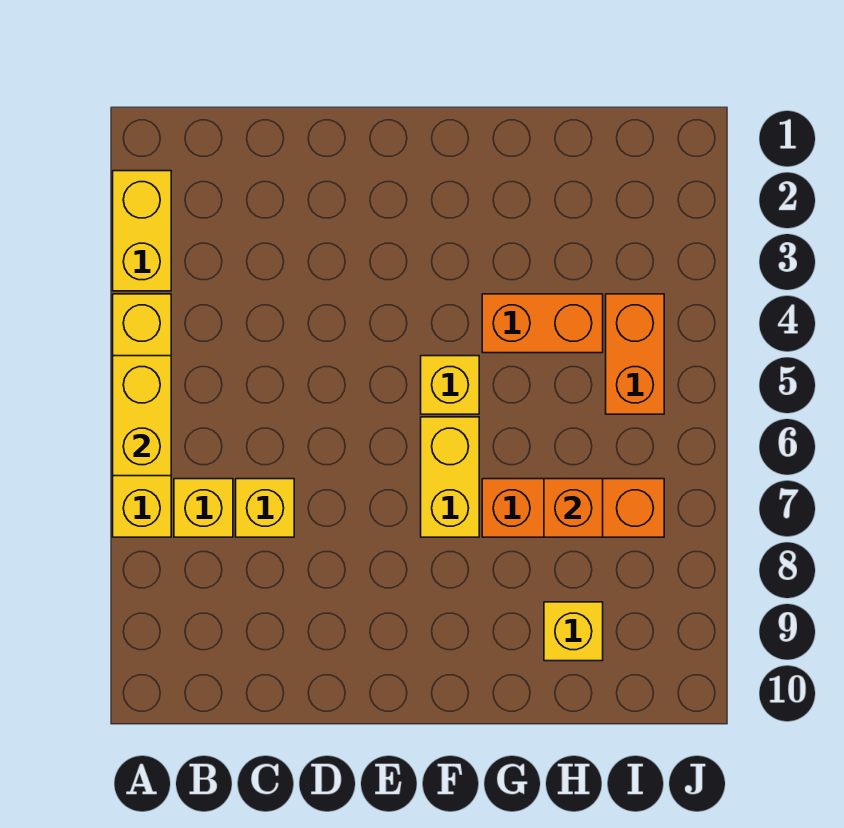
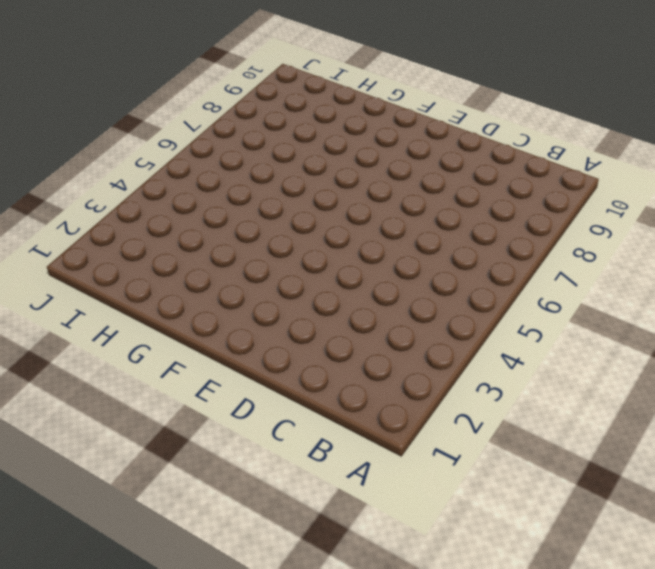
none -> yellow brick A2:A3 level 1
none -> yellow brick A4:A7 level 1
none -> yellow brick B7 level 1

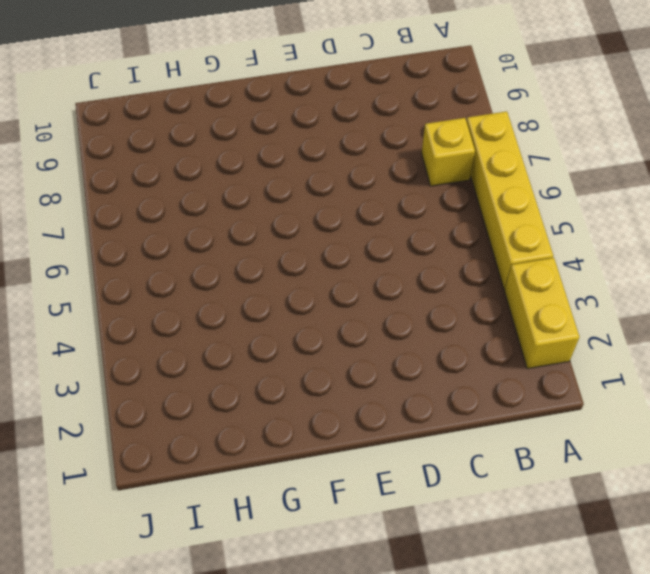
none -> yellow brick C7 level 1
none -> yellow brick F5 level 1
none -> yellow brick F6:F7 level 1

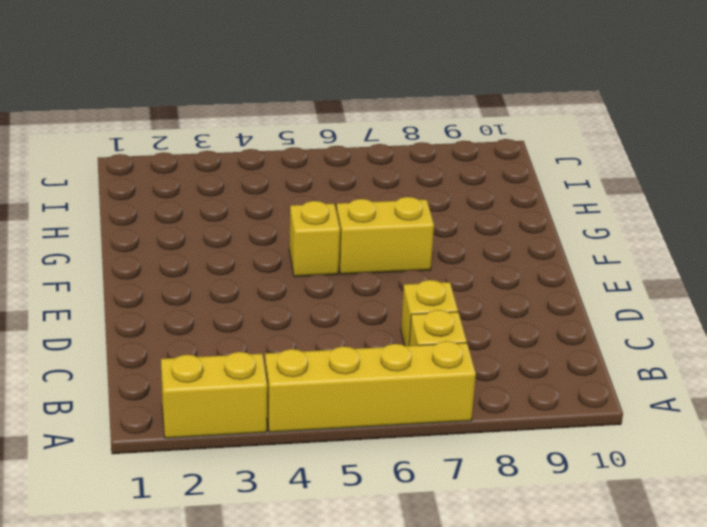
none -> orange brick G4:H4 level 1
none -> orange brick G7:I7 level 1
none -> yellow brick H9 level 1

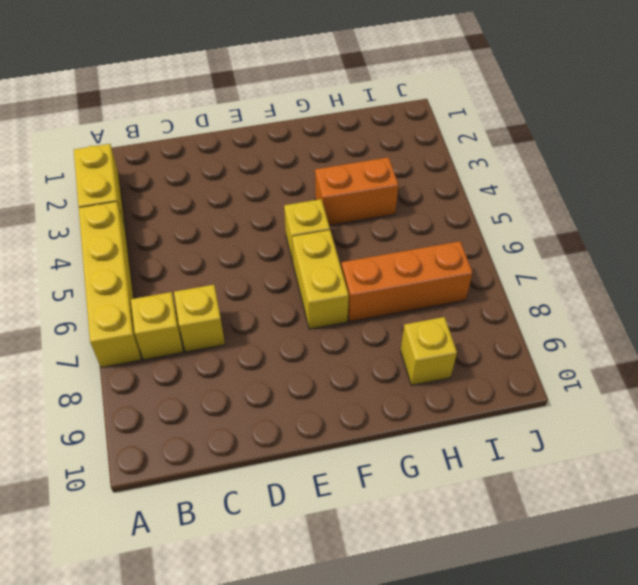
none -> orange brick I4:I5 level 1
none -> yellow brick A5:A6 level 2
none -> orange brick H7 level 2

